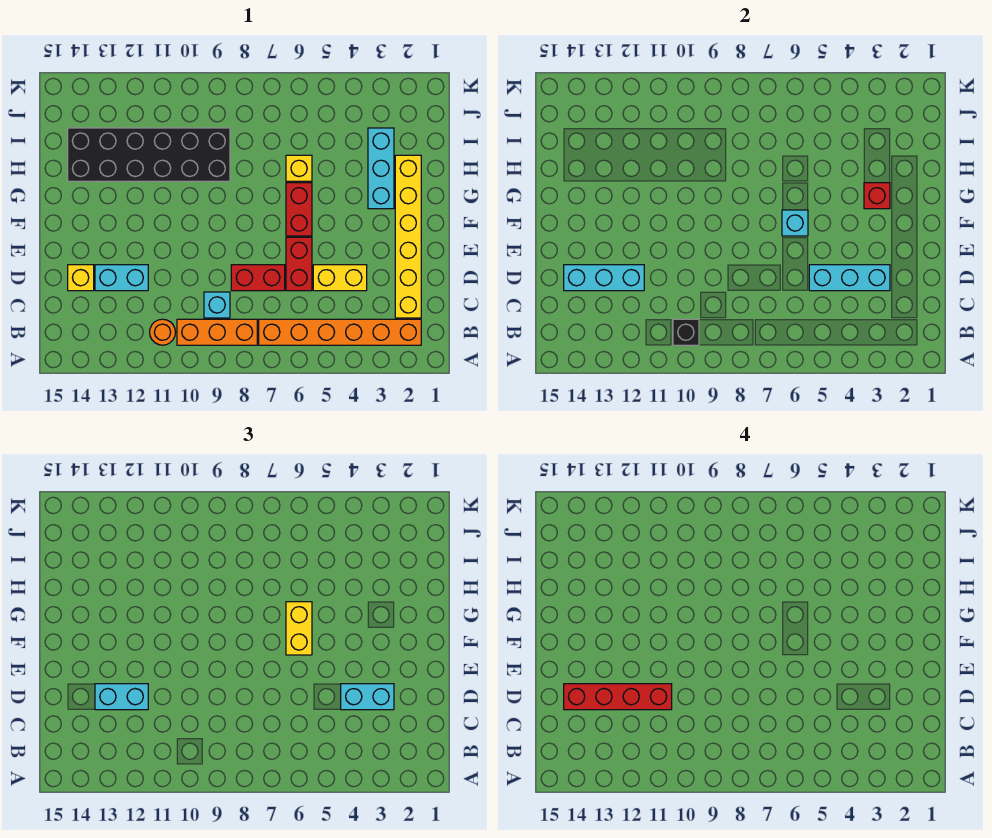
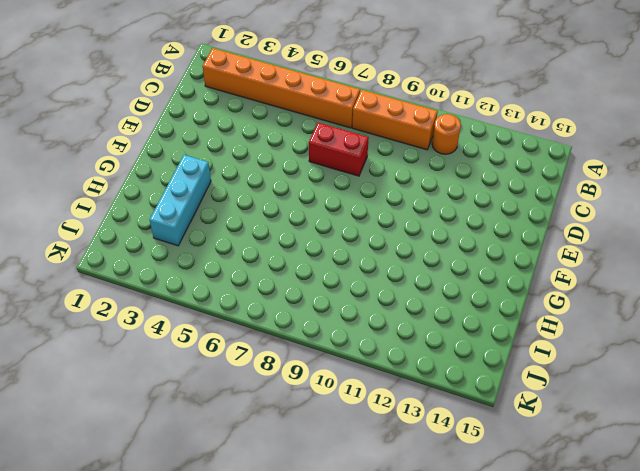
none -> yellow brick C2:H2 level 1
none -> cyan brick C9 level 1
none -> yellow brick D4:D5 level 1

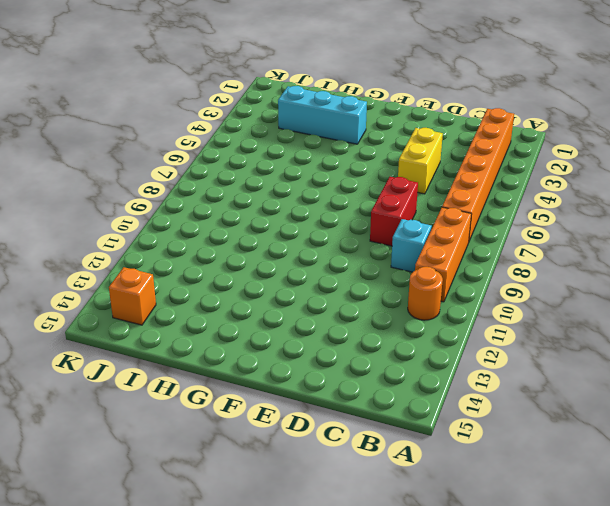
orange brick J14 level 1 -> none
none -> yellow brick C2:H2 level 1
none -> red brick D6:E6 level 1
none -> cyan brick D12:D13 level 1

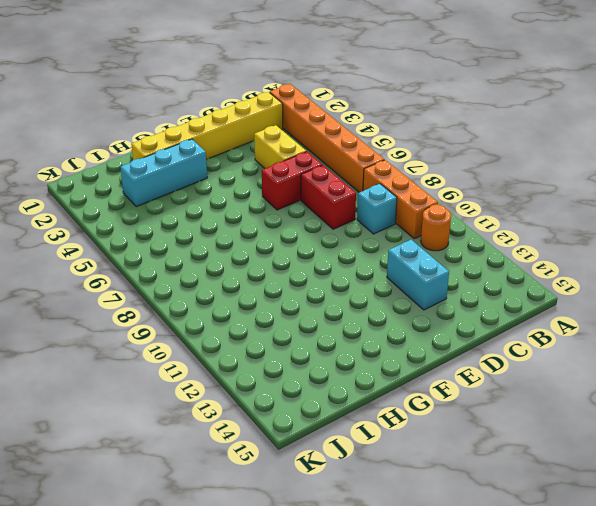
none -> yellow brick D14 level 1
none -> red brick F6:G6 level 1
none -> yellow brick H6 level 1

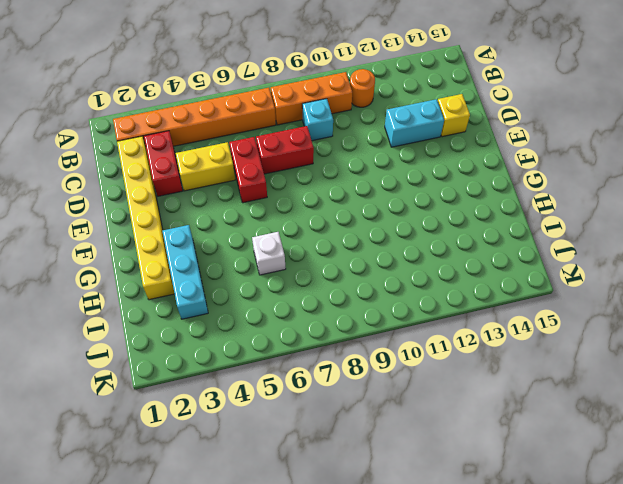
red brick C3:D3 level 1 -> red brick F6:G6 level 1
white brick H6 level 1 -> yellow brick H6 level 1
none -> black brick H9:I14 level 1
none -> black brick B10 level 2
none -> cyan brick D3:D5 level 2

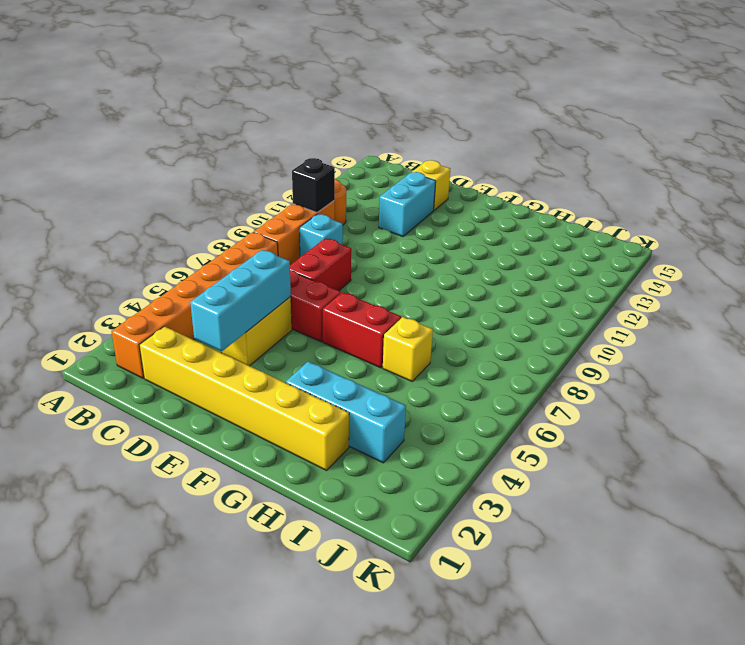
none -> black brick H9:I14 level 1
none -> cyan brick D12:D14 level 2
none -> cyan brick F6 level 2

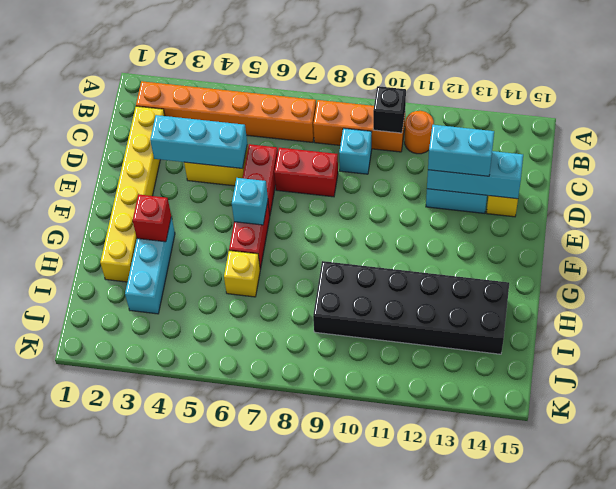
none -> cyan brick D3:D4 level 3
none -> yellow brick F6:G6 level 3
none -> red brick D11:D14 level 4

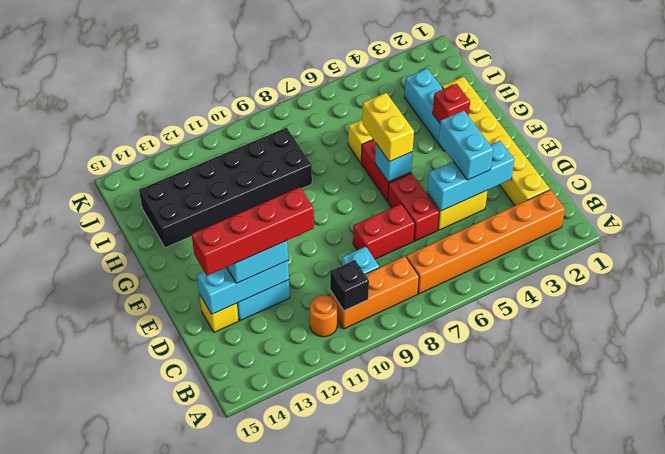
cyan brick D4:E4 level 3 -> cyan brick D3:D4 level 3

